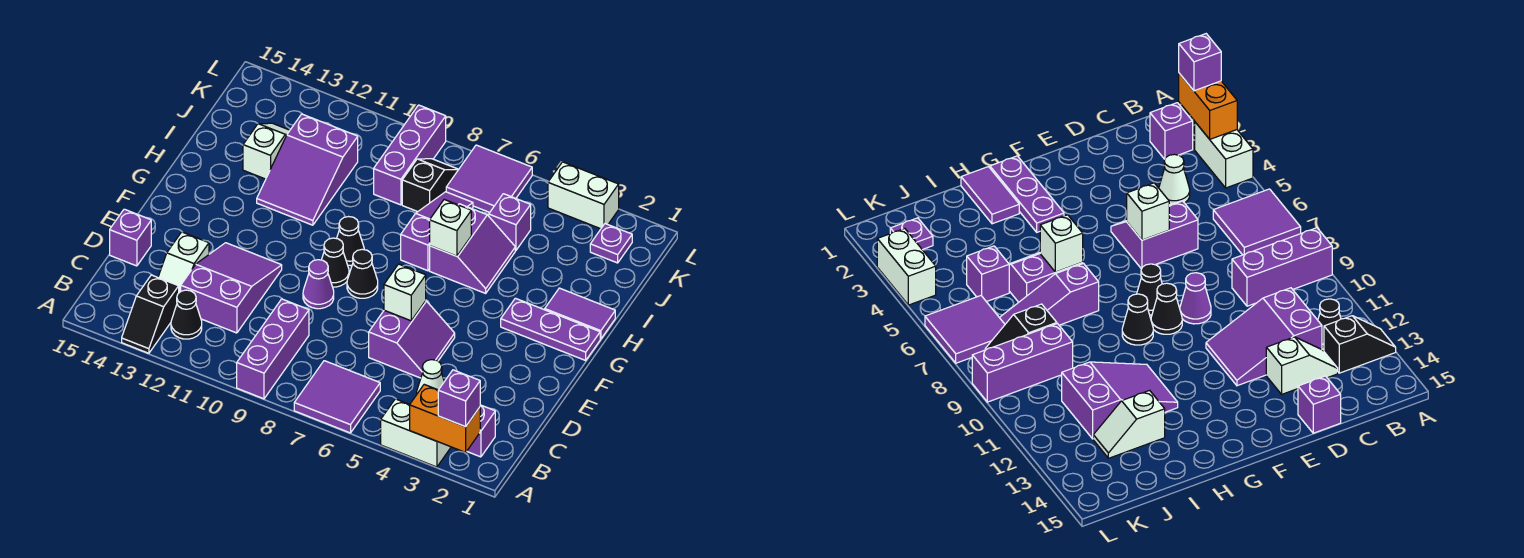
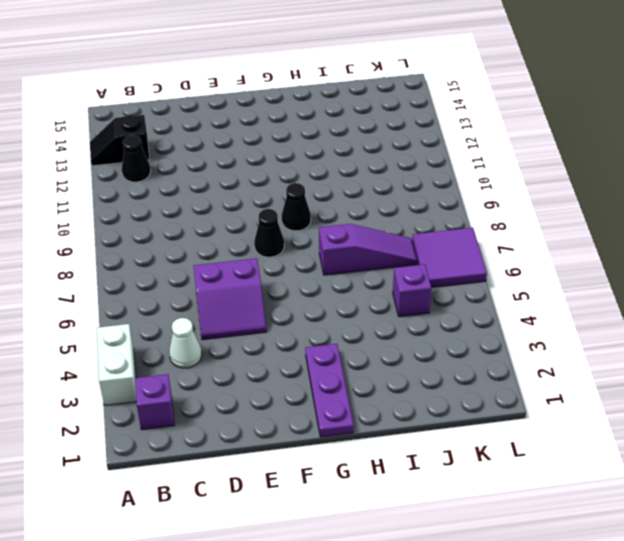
none -> purple tile A6:B7 level 1
none -> purple brick A9:C9 level 1
none -> purple slope C11:E12 level 1 top C
none -> white slope C13:D13 level 1 top D

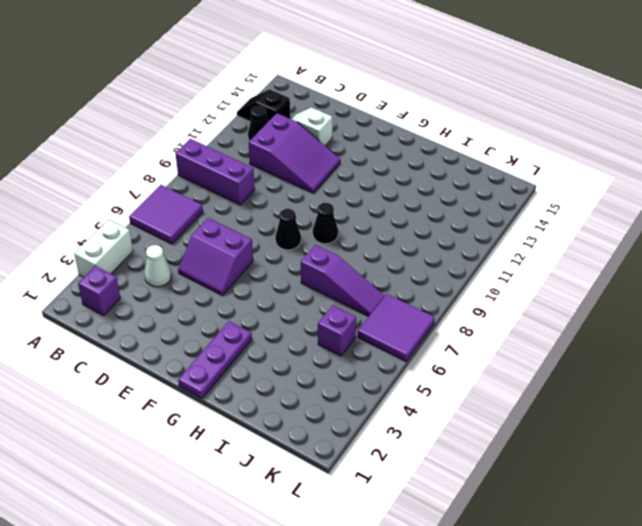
none -> purple brick D15 level 1
none -> purple cone E9 level 1
none -> black cone F9 level 1
none -> purple tile H1:H2 level 1

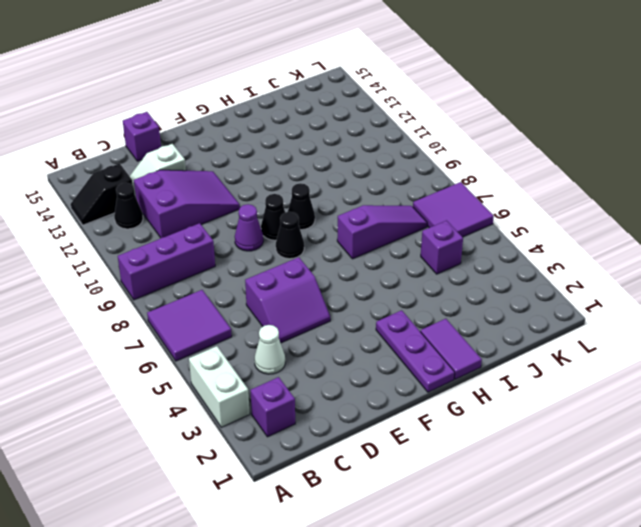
none -> purple slope H5:I6 level 1 top 6
none -> purple slope H11:J12 level 1 top J
none -> white slope I13:J13 level 1 top I
none -> black slope J8:K8 level 1 top J

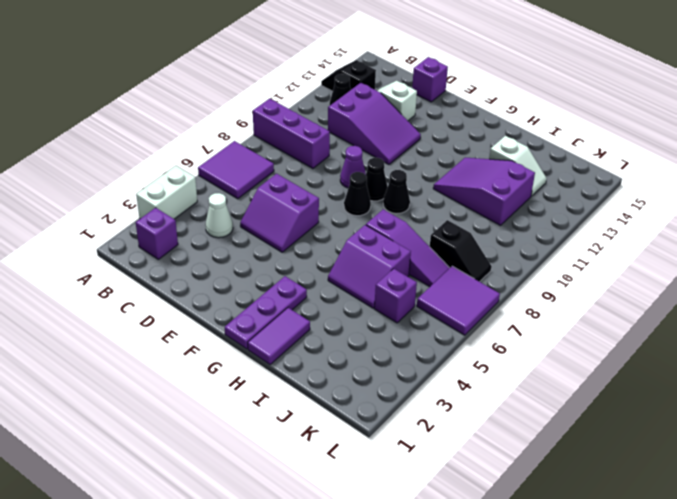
none -> purple brick J9:L9 level 1
none -> purple plate K2 level 1
none -> white brick L3:L4 level 1
none -> orange brick A2:A3 level 2

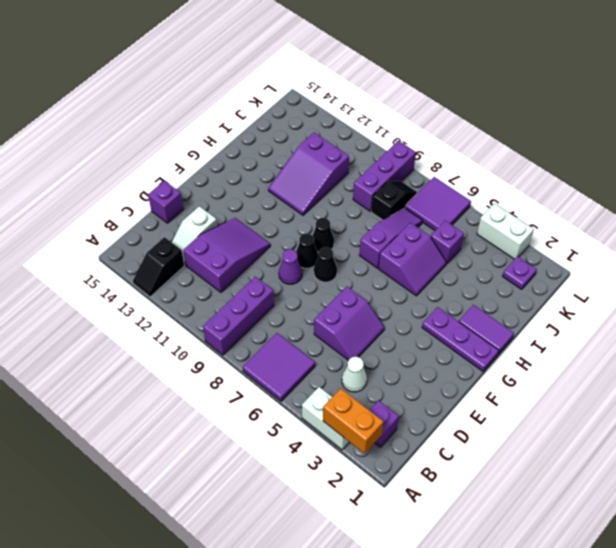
none -> black cone B12 level 1
none -> white slope I13:J13 level 1 top I
none -> white brick E6 level 2
none -> white brick H6 level 2

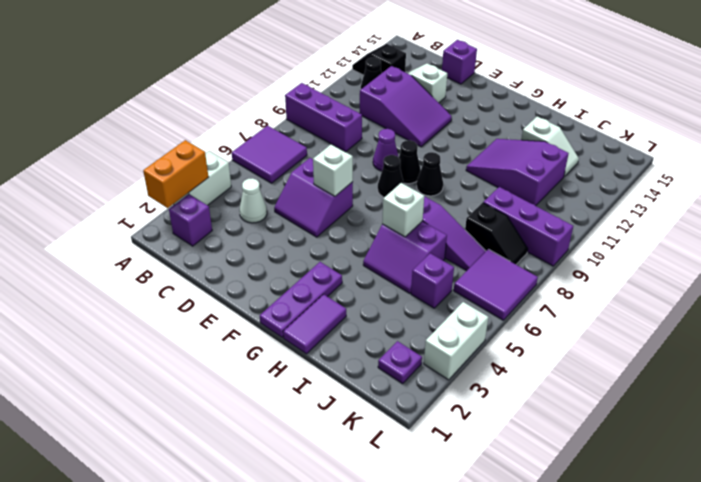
none -> purple brick A2 level 3

